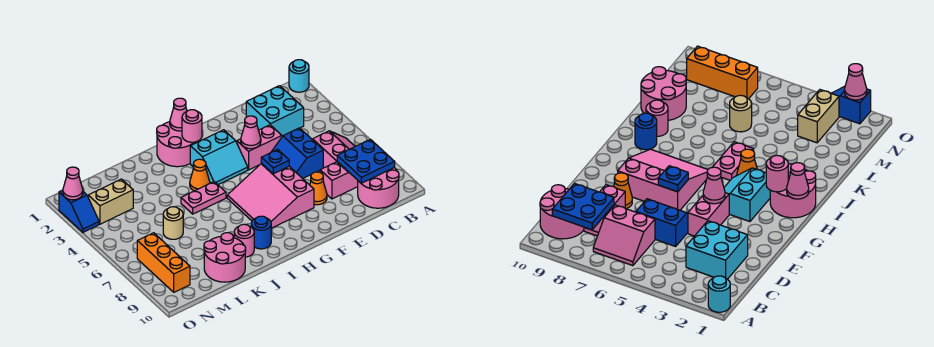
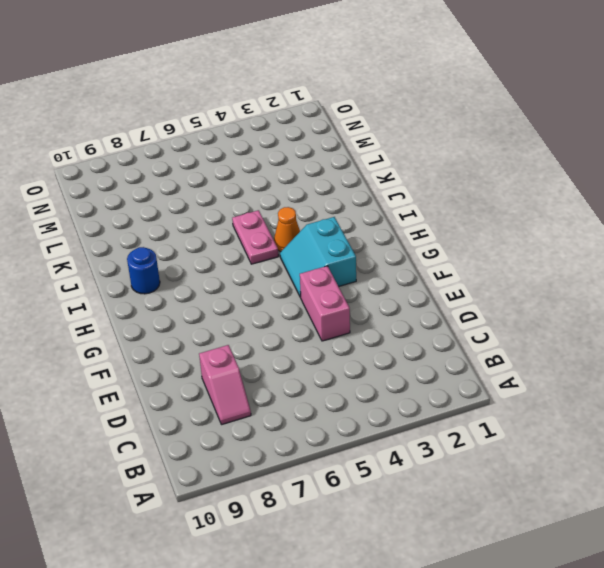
none -> cyan round brick A1 level 1
none -> pink slope B6:C7 level 1 top C
none -> pink round brick B9:C10 level 1

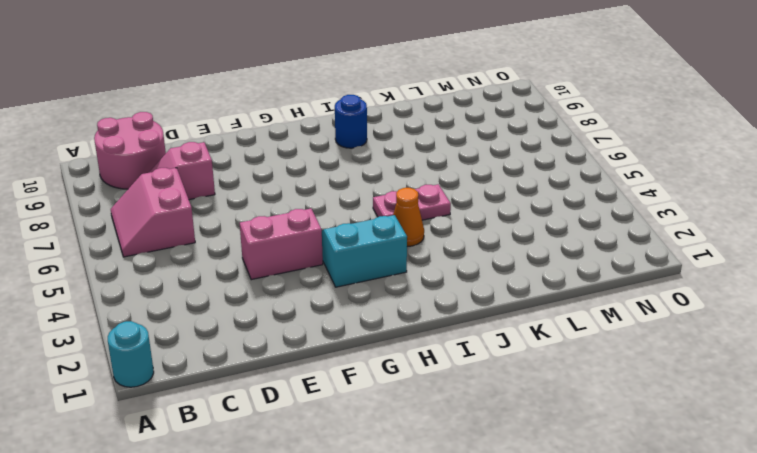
none -> cyan brick C2:D3 level 1
none -> blue slope D5:E6 level 1 top D
none -> orange cone E8 level 1

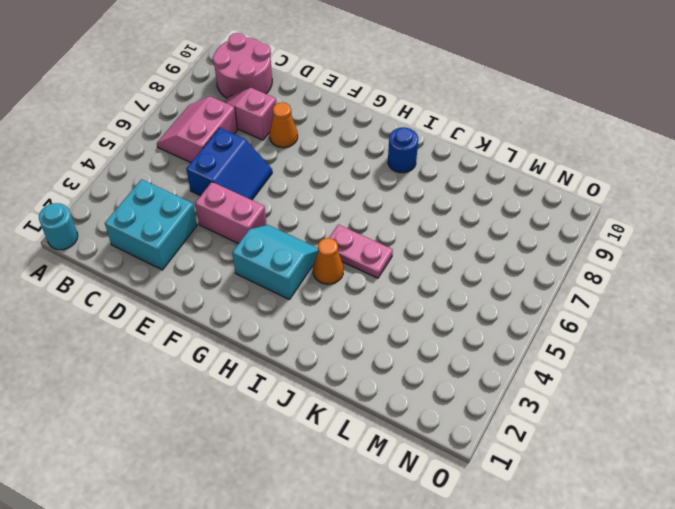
none -> pink slope F6:H8 level 1 top F
none -> pink round brick H1:I2 level 1
none -> pink round brick J9 level 1

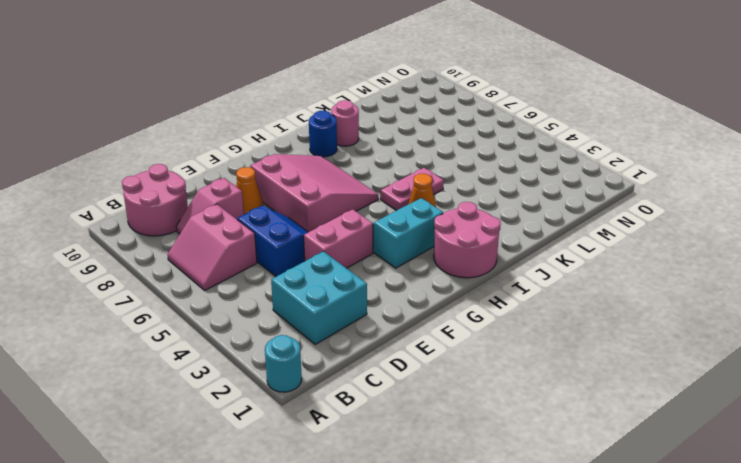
none -> pink round brick K9:L10 level 1
none -> tan round brick L6 level 1
none -> tan brick M3:N3 level 1

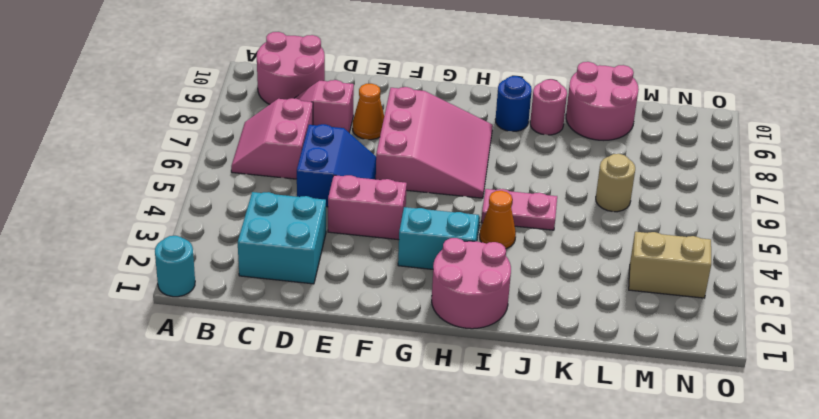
none -> orange brick N7:N9 level 1
none -> blue slope O2:O3 level 1 top 2
none -> blue plate B8:C9 level 2

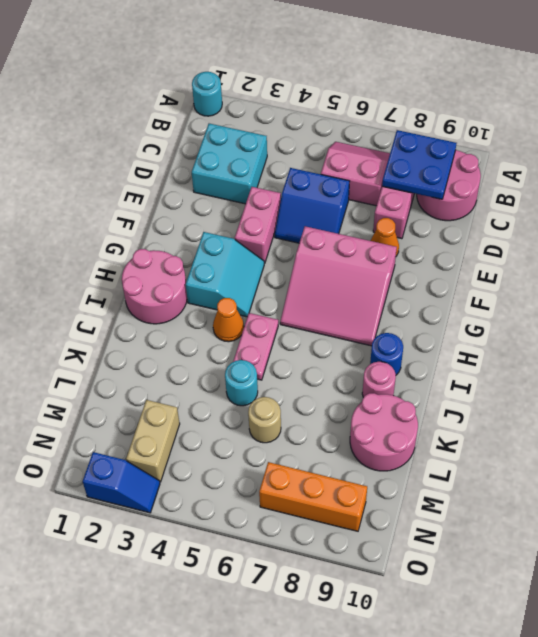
cyan round brick K5 level 1 -> none
none -> pink cone F4 level 2
none -> blue plate F6 level 2
none -> pink cone H1 level 2

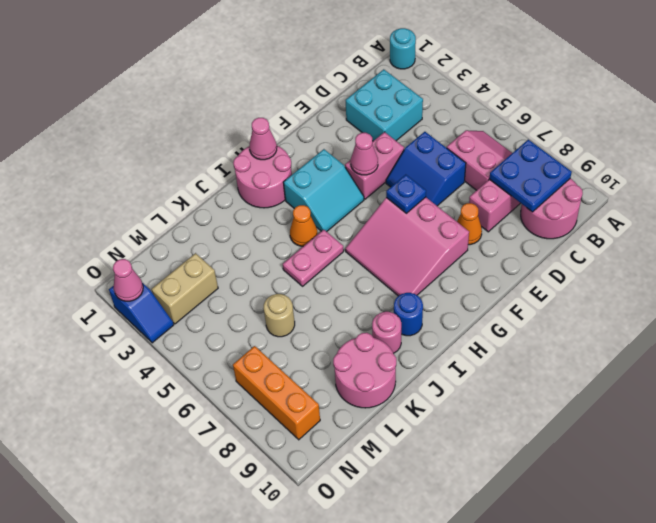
none -> pink round brick H2 level 2

